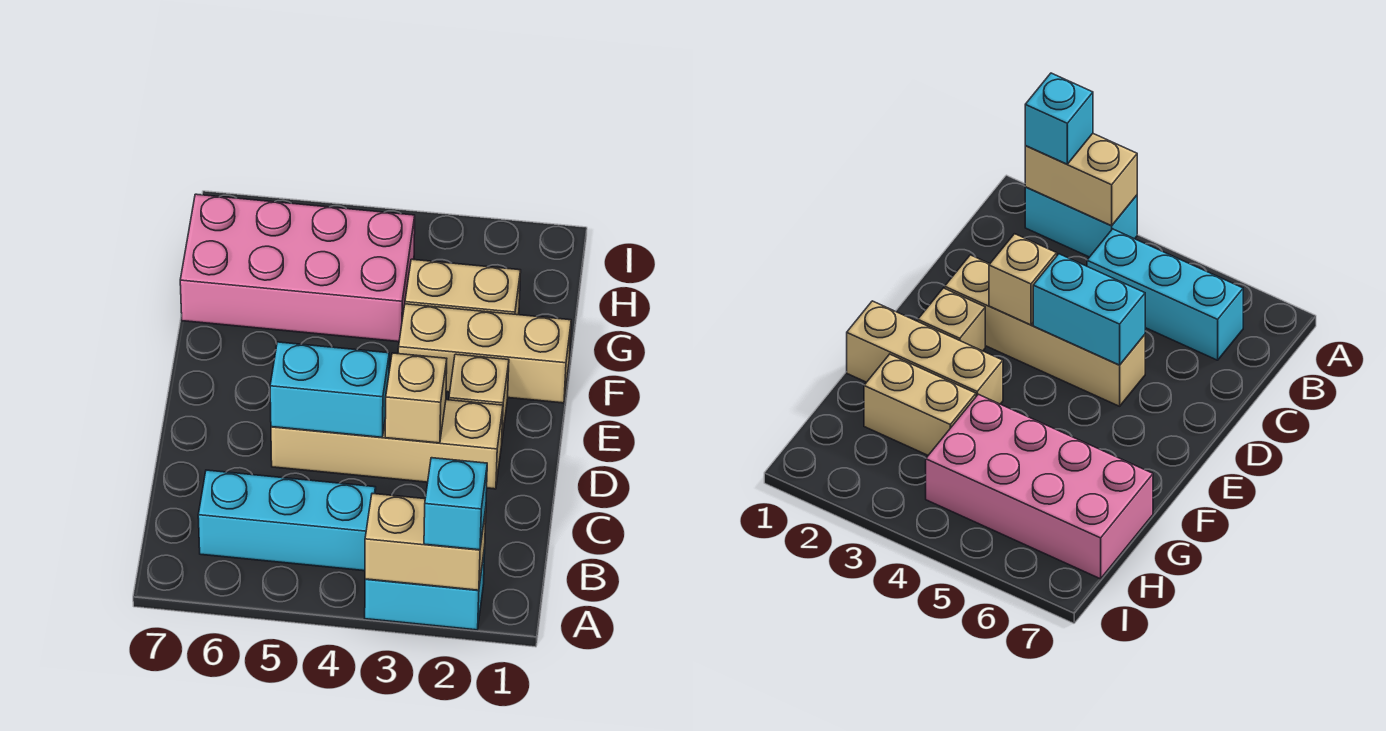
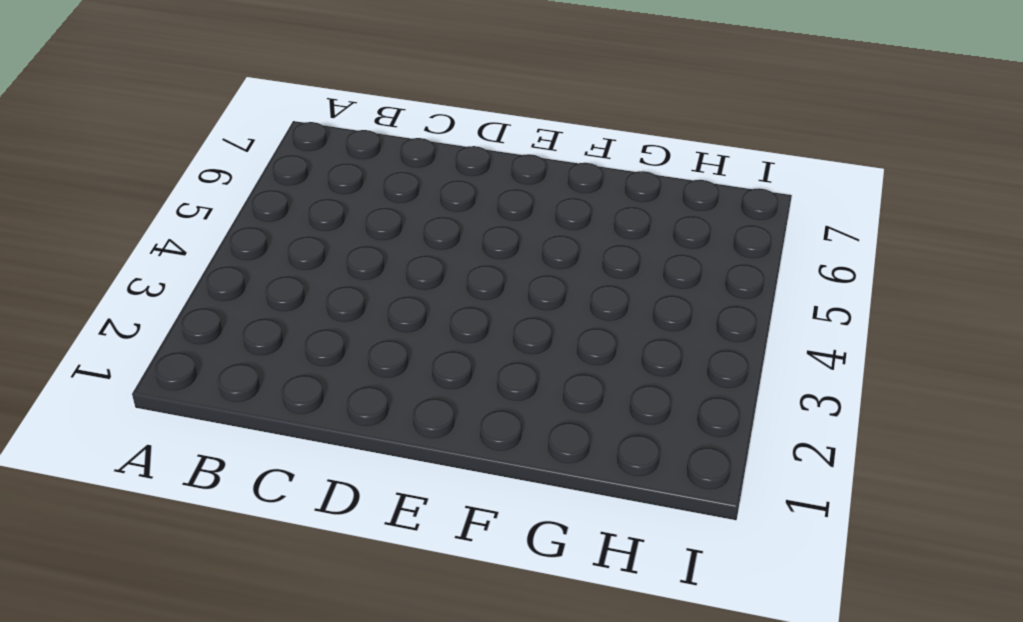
none -> cyan brick A2:A3 level 1
none -> cyan brick B4:B6 level 1

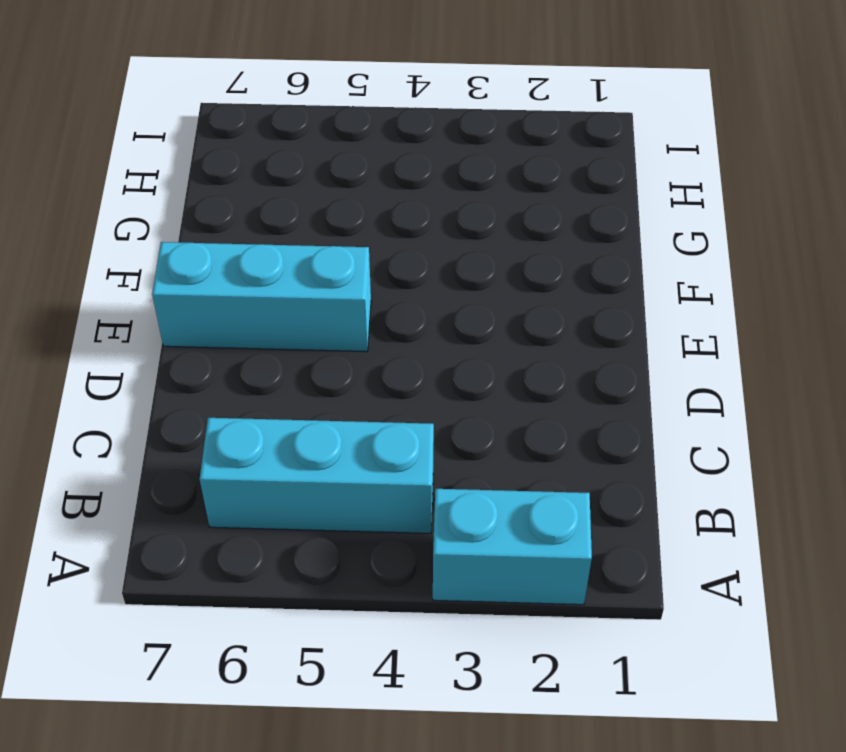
cyan brick E5:E7 level 1 -> none
none -> tan brick D2:D5 level 1
none -> tan brick E2 level 1

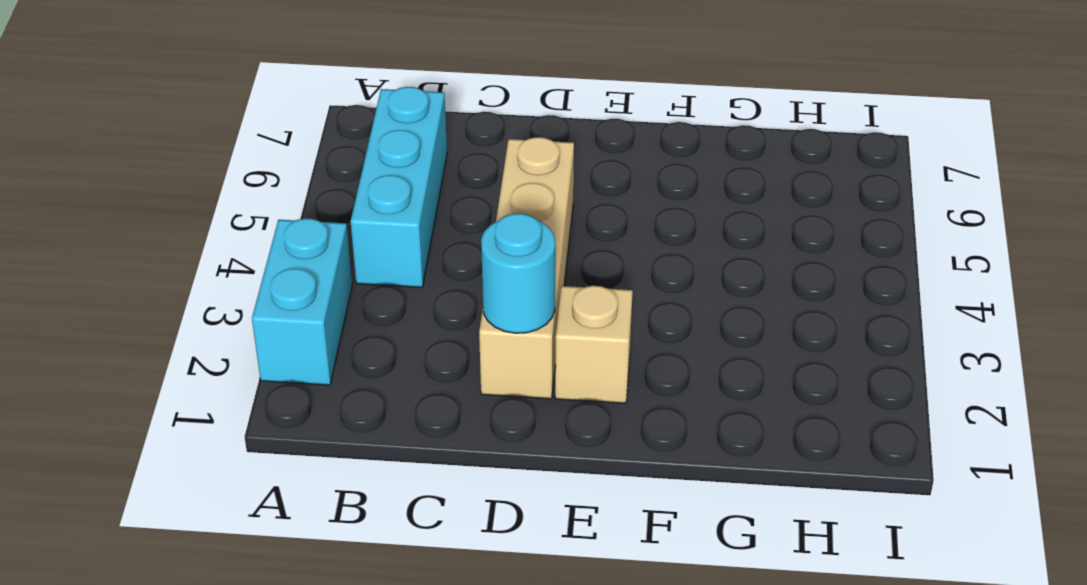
cyan round brick D2 level 2 -> none
none -> tan brick F1:F3 level 1
none -> tan brick G2:G3 level 1

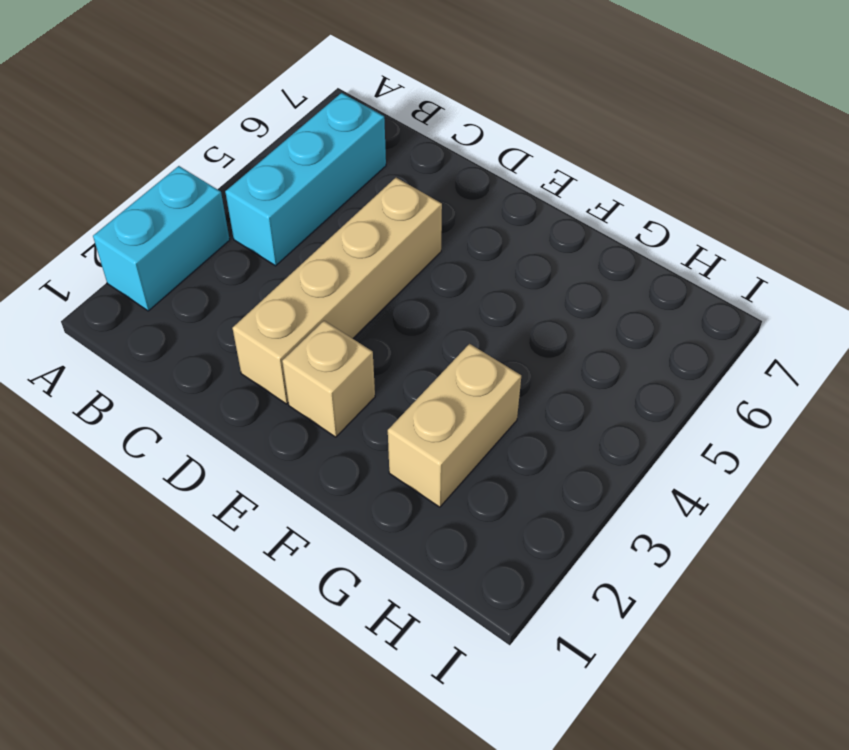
none -> tan brick F1:F3 level 1
none -> pink brick G4:H7 level 1

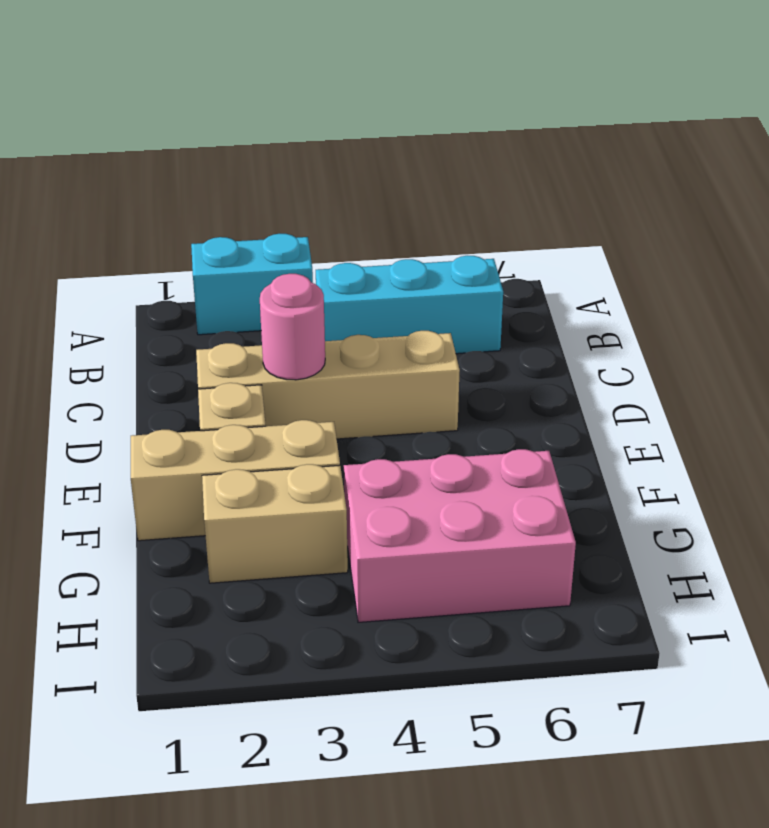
pink round brick D3 level 2 -> tan brick D3 level 2
pink brick G4:H6 level 1 -> pink brick G4:H7 level 1
none -> tan brick A2:A3 level 2
none -> cyan brick D4:D5 level 2

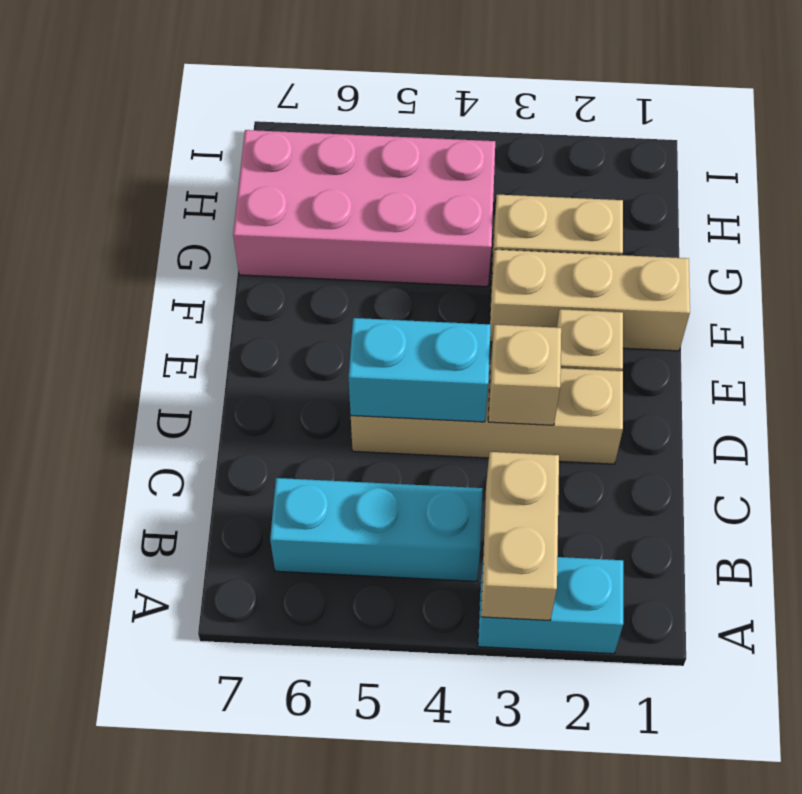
tan brick A3:B3 level 2 -> tan brick A2:A3 level 2
none -> cyan brick A2 level 3

